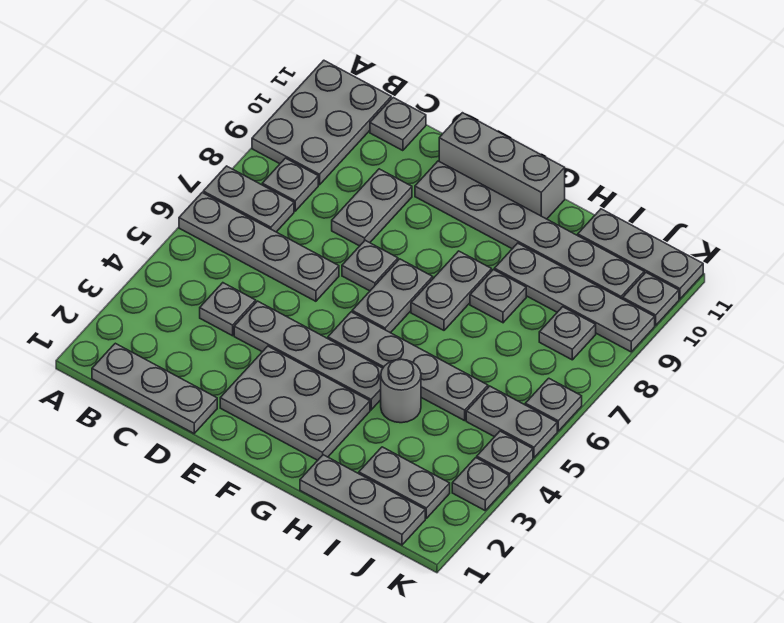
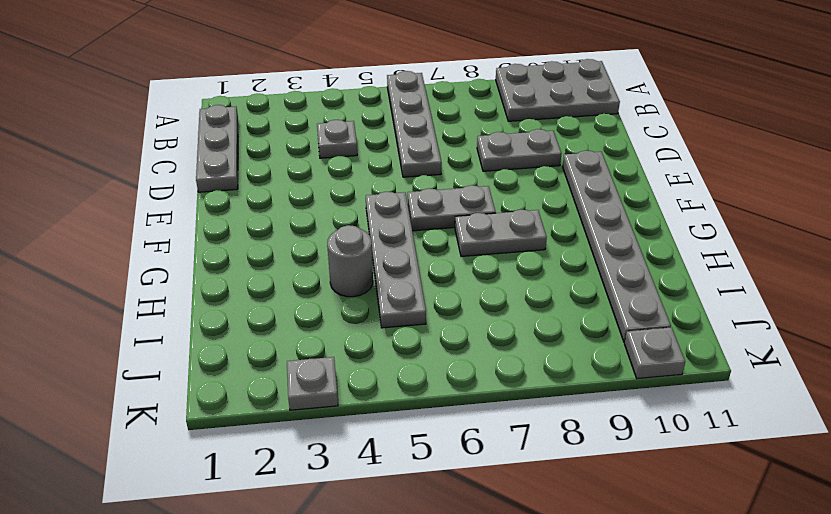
none -> grey plate A7:B7 level 1
none -> grey plate B8 level 1
none -> grey plate C11 level 1

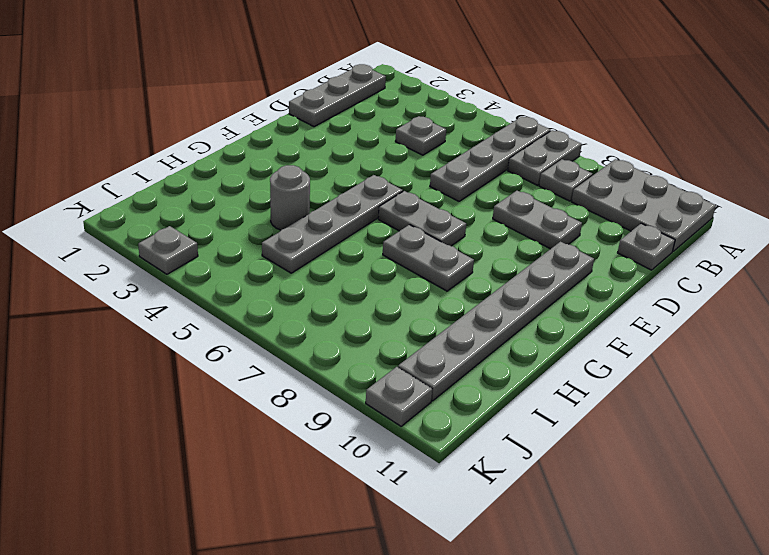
none -> grey plate D4:G4 level 1
none -> grey plate E2:G3 level 1
none -> grey plate E7 level 1

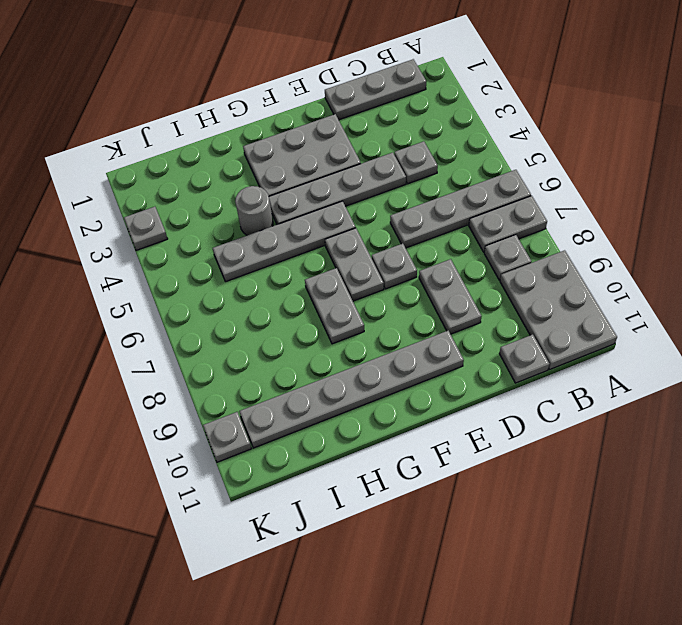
none -> grey brick E11:G11 level 1
none -> grey plate H1:J1 level 1
none -> grey plate H8 level 1

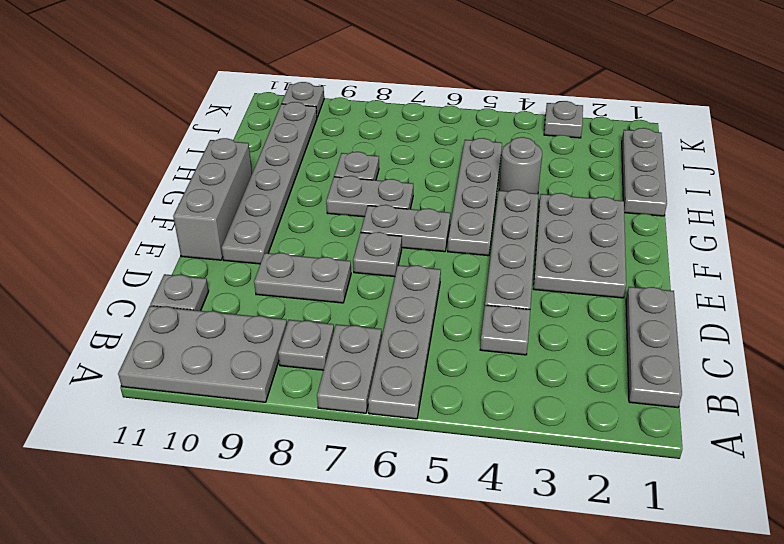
none -> grey plate H9:K9 level 1
none -> grey plate I2:J2 level 1
none -> grey plate I11:K11 level 1

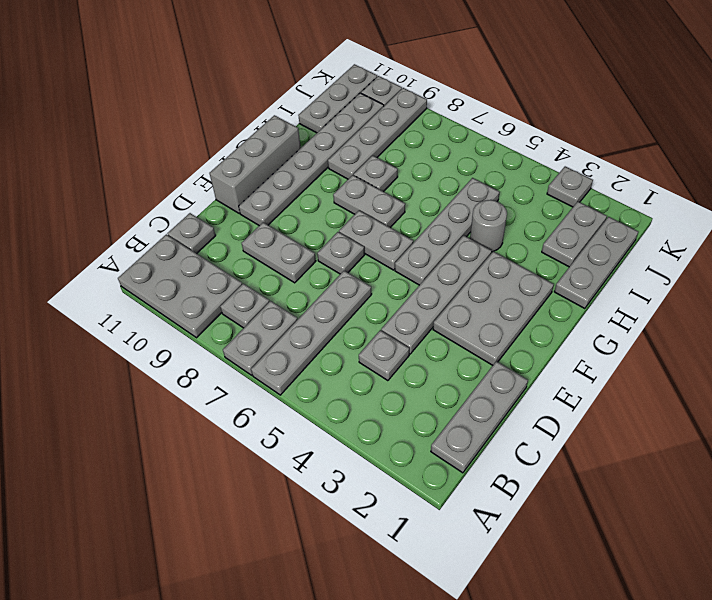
none -> grey plate J5:K5 level 1
none -> grey plate J8 level 1
none -> grey plate K4 level 1

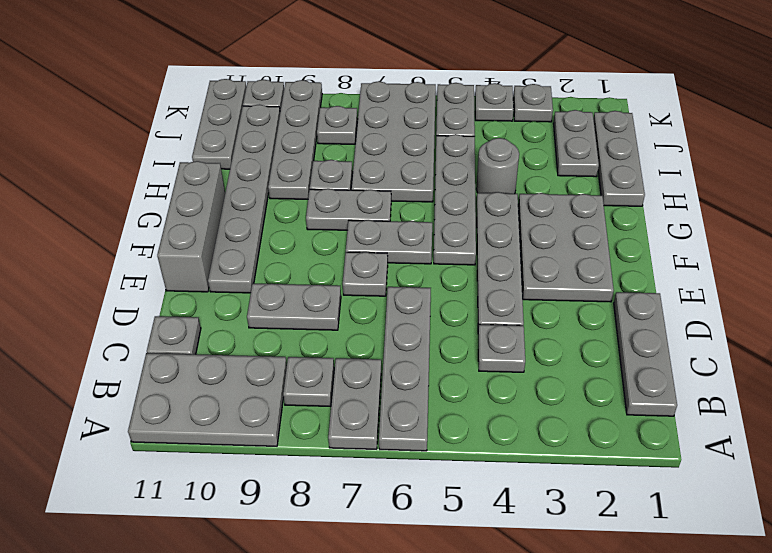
grey plate H6:K7 level 1 -> grey plate K6 level 1

